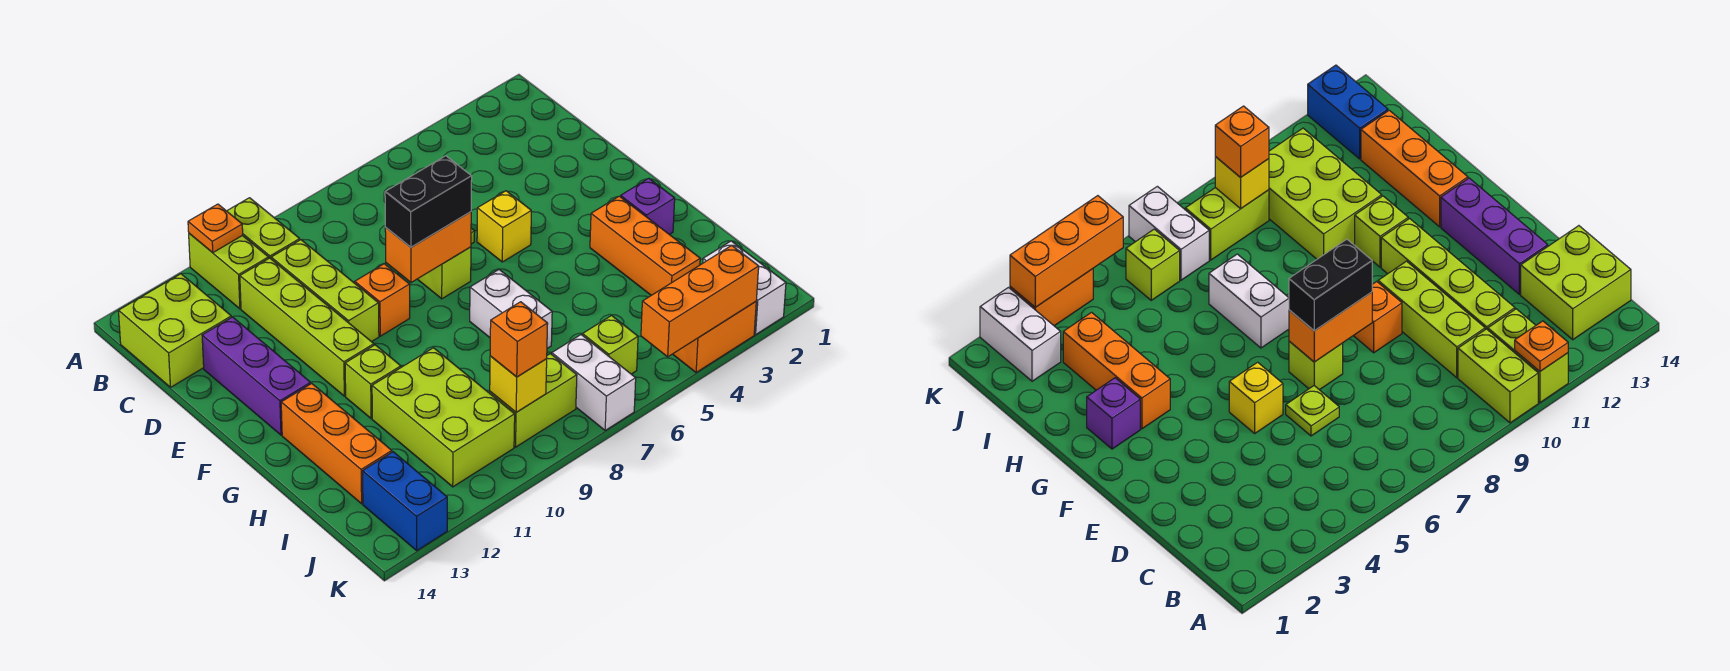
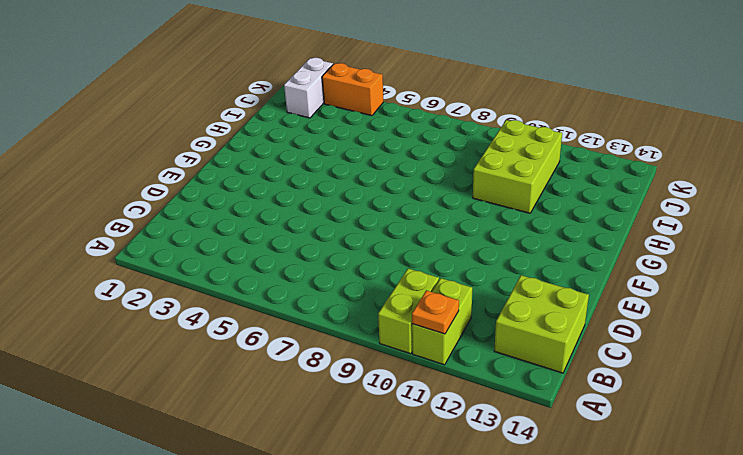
none -> lime brick C10:E10 level 1
none -> lime brick C11:F11 level 1
none -> lime plate D6 level 1

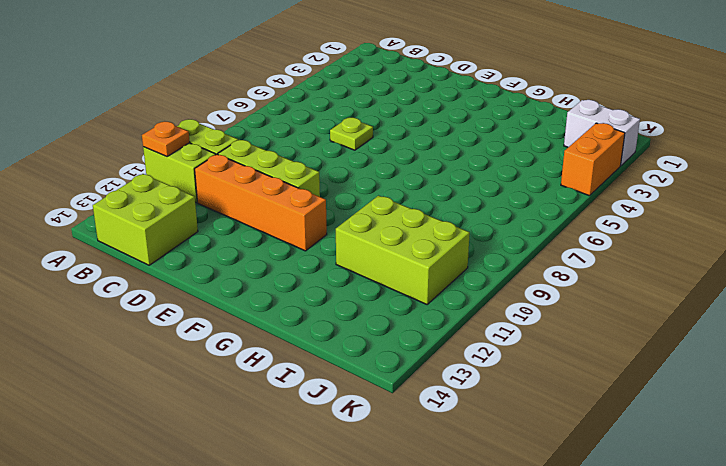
orange brick C11:F11 level 1 -> lime brick C11:F11 level 1
none -> purple brick D13:F13 level 1
none -> yellow brick E5 level 1
none -> lime brick E7 level 1

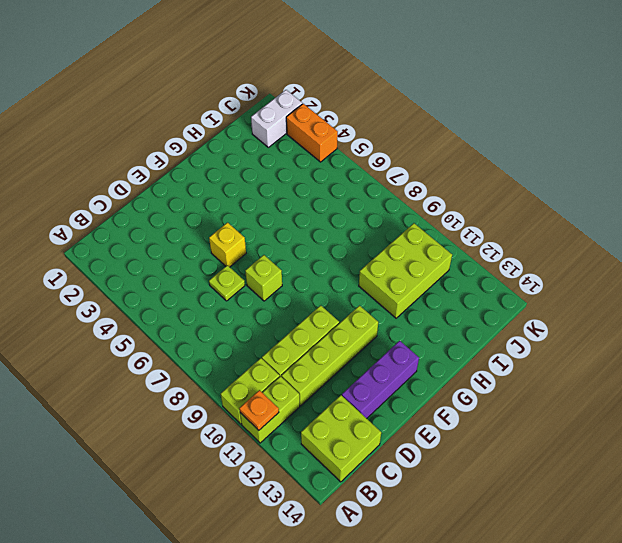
none -> orange brick E9 level 1
none -> purple brick G2 level 1
none -> orange brick G3:I3 level 1

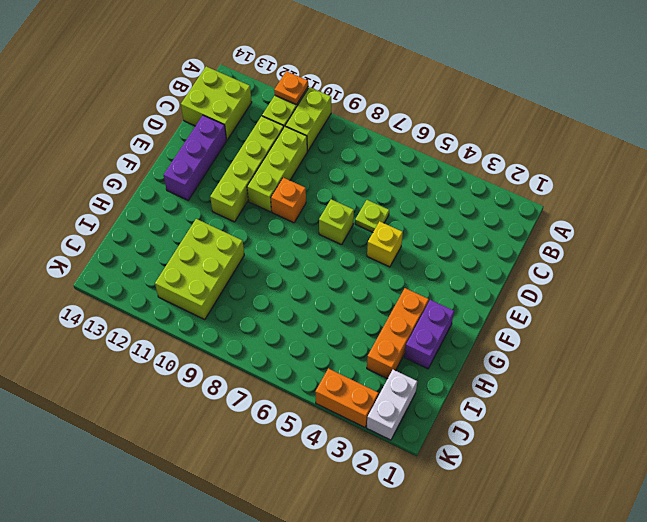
purple brick G2:H2 level 1 -> purple brick G2 level 1
none -> white brick G7:H7 level 1
none -> lime brick G11 level 1
none -> orange brick G13:I13 level 1

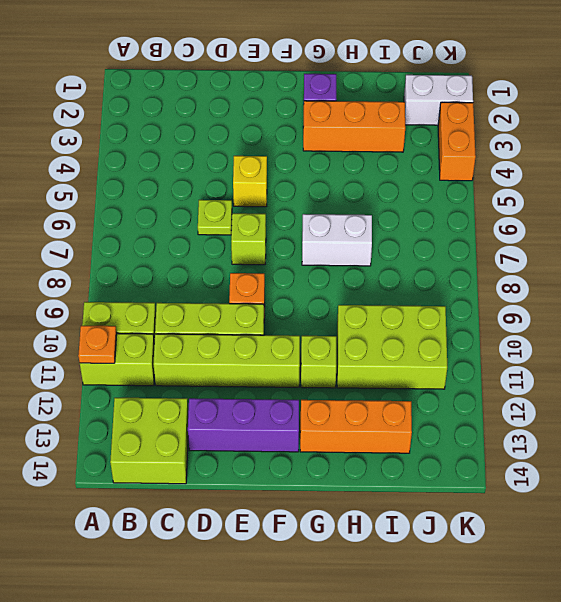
none -> lime brick J6 level 1
none -> white brick J7:K7 level 1
none -> lime brick J8:J9 level 1

